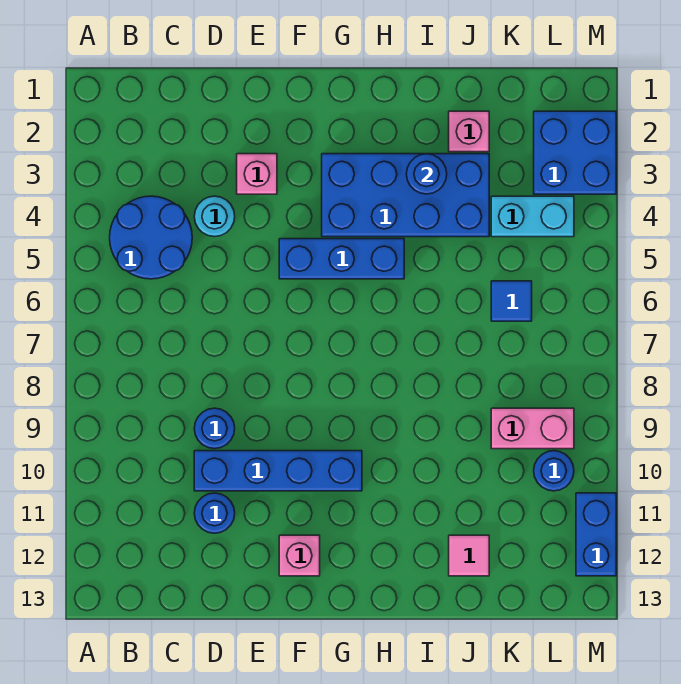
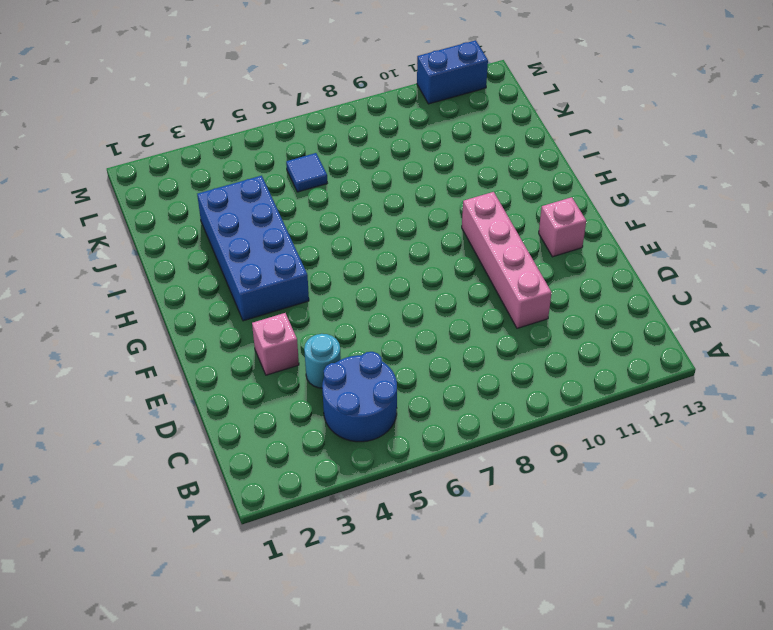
pink brick D10:G10 level 1 -> blue brick D10:G10 level 1
none -> blue round brick D9 level 1
none -> blue round brick D11 level 1
none -> blue brick F5:H5 level 1

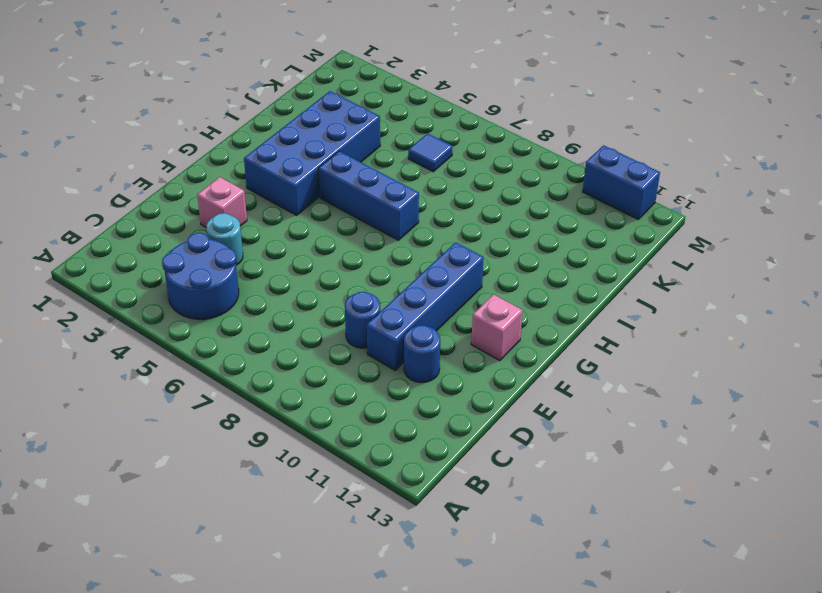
blue brick H5:H7 level 1 -> blue brick F5:H5 level 1
none -> pink brick J2 level 1
none -> pink tile J12 level 1
none -> cyan brick K4:L4 level 1

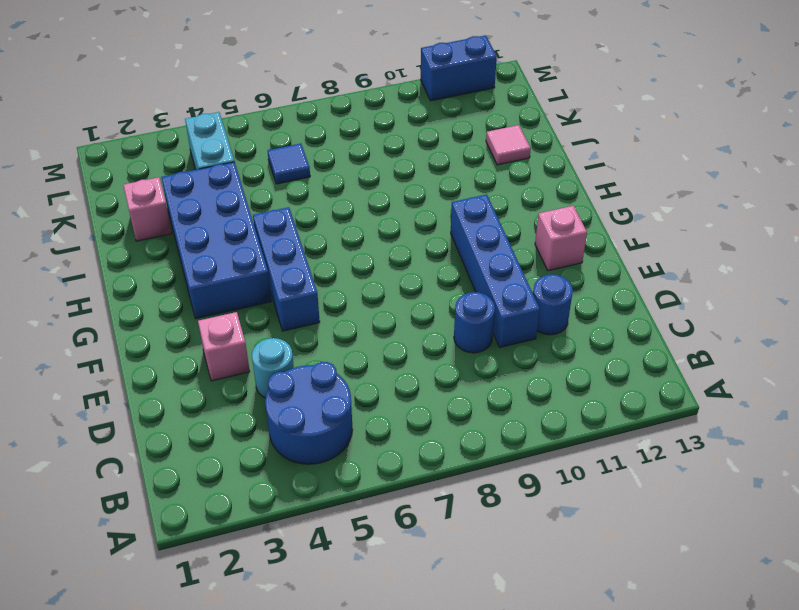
none -> pink brick K9:L9 level 1
none -> blue brick L2:M3 level 1
none -> blue round brick L10 level 1

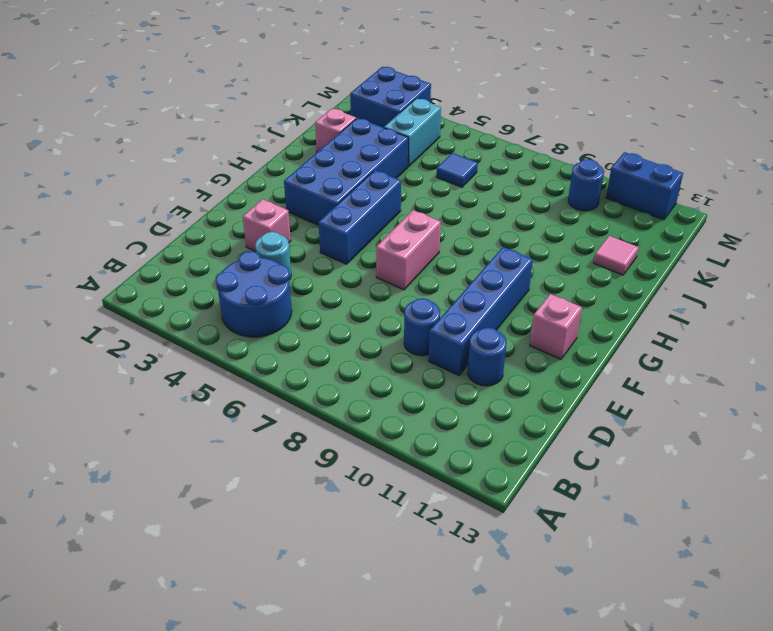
pink brick F7:G7 level 1 -> pink brick K9:L9 level 1
none -> blue round brick I3 level 2

